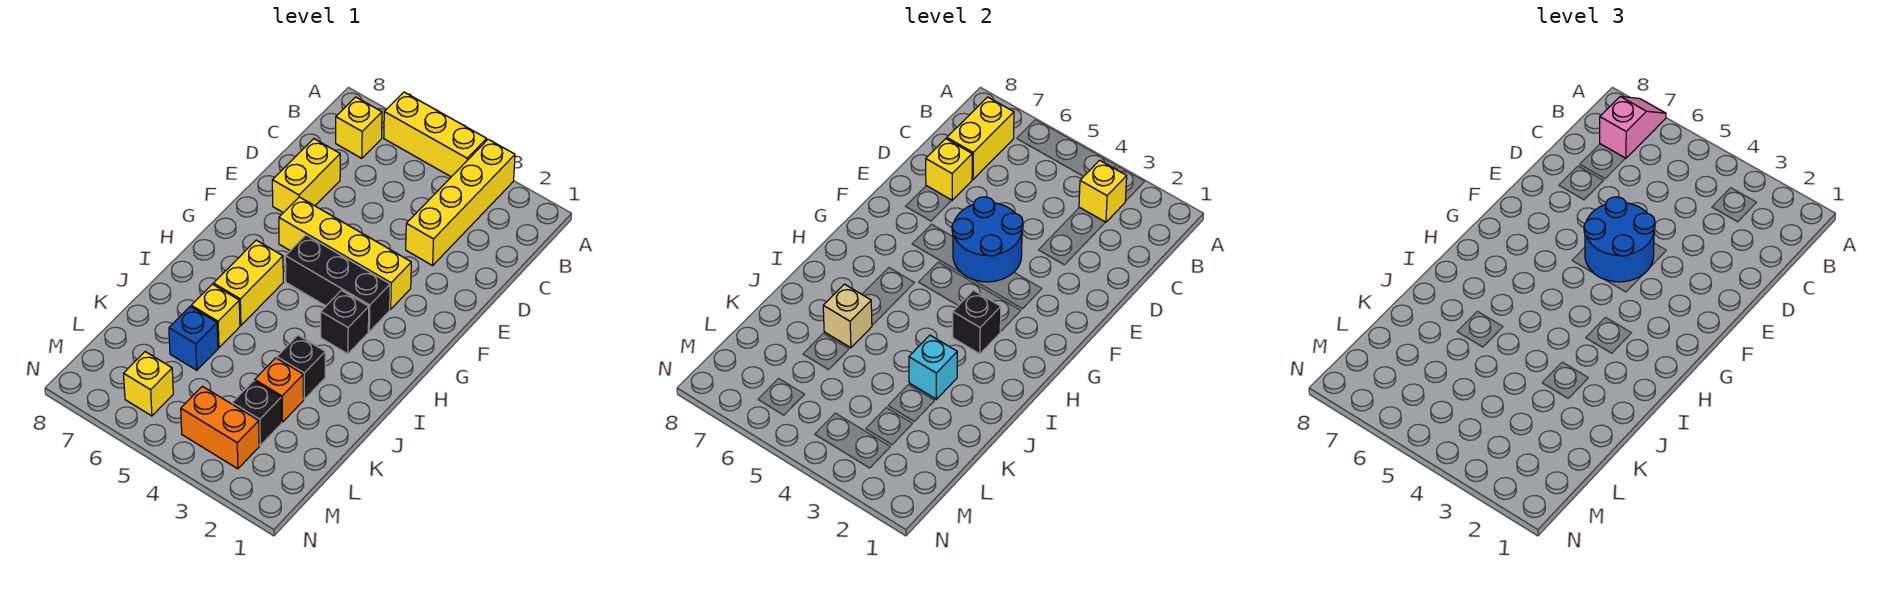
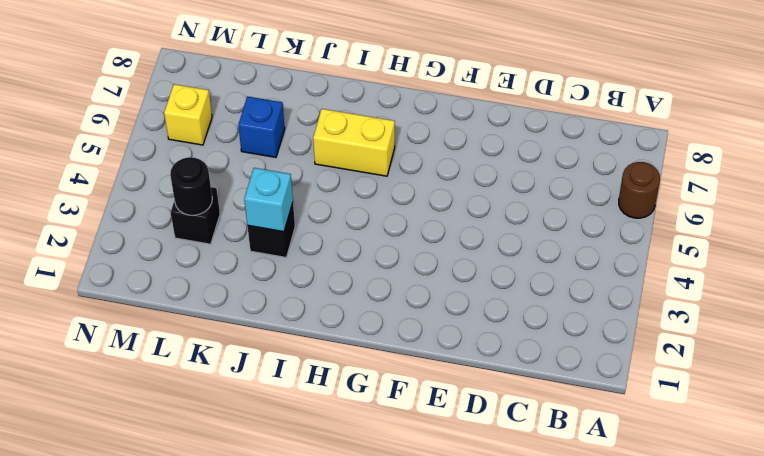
brown round brick A6 level 1 -> yellow brick A4:A6 level 1
black round brick L3 level 2 -> none
none -> yellow brick A3:D3 level 1
none -> yellow brick B7 level 1
none -> yellow brick D7:E7 level 1

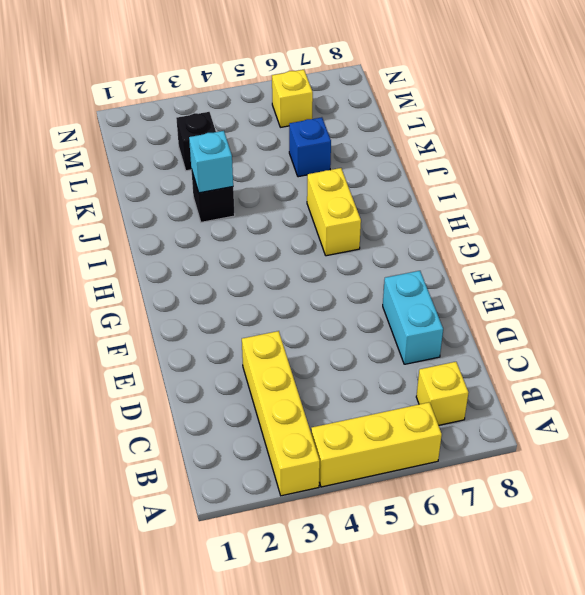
cyan brick D7:E7 level 1 -> yellow brick D7:E7 level 1
none -> yellow brick F3:F6 level 1
none -> black brick G3:G5 level 1
none -> black brick H3 level 1

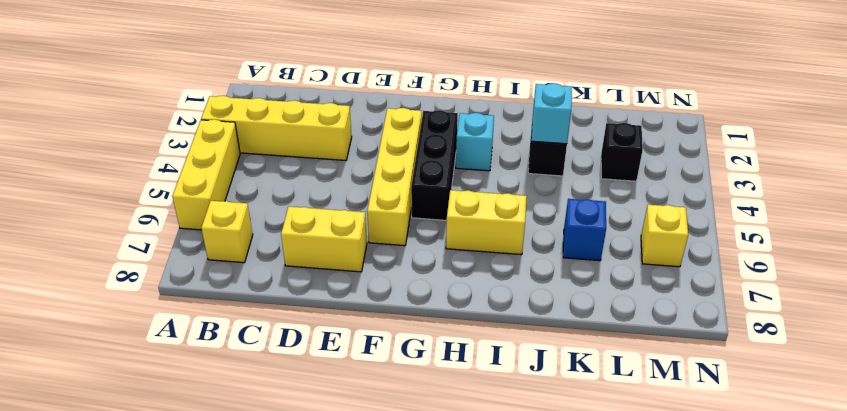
cyan brick H3 level 1 -> black brick H3 level 1
none -> yellow brick J6 level 1
none -> orange brick K3 level 1
none -> orange brick M3:M4 level 1

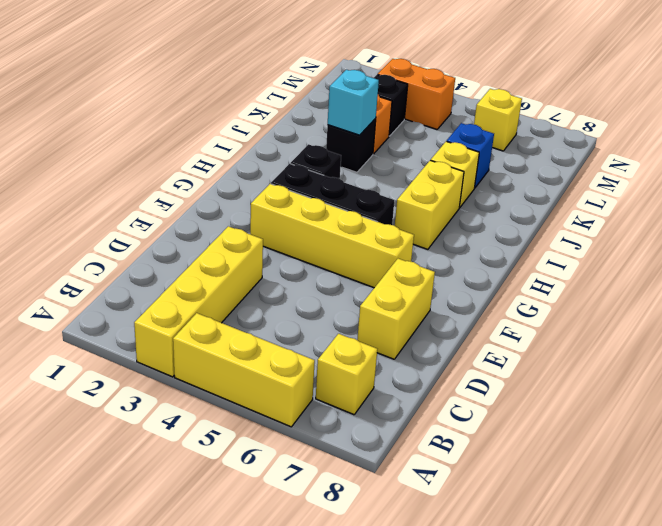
none -> yellow brick B3 level 2
none -> yellow brick B7:C7 level 2
none -> yellow brick D7 level 2

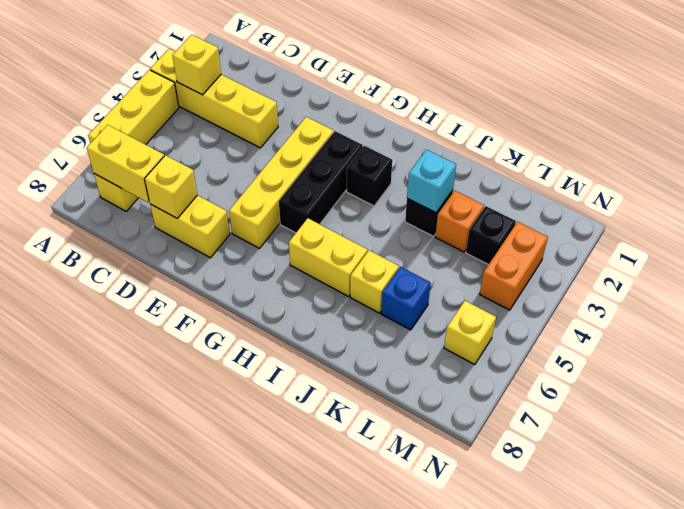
none -> blue round brick E4:F5 level 2
none -> black brick H3 level 2
none -> tan brick J6 level 2

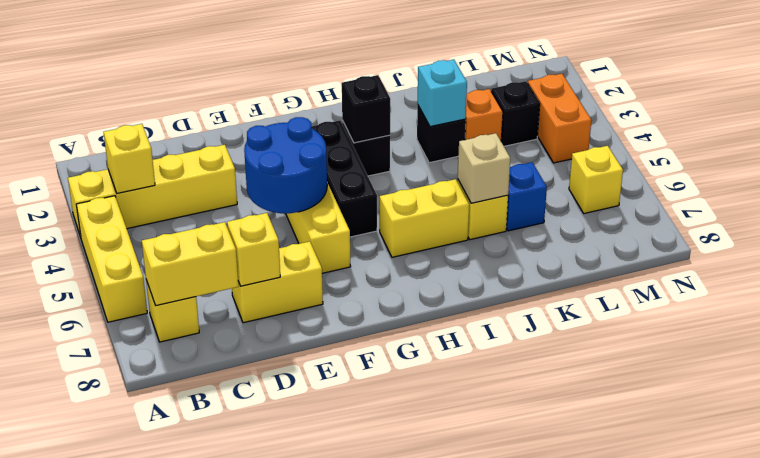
none -> pink slope A7:B7 level 3 top B
none -> blue round brick E4:F5 level 3

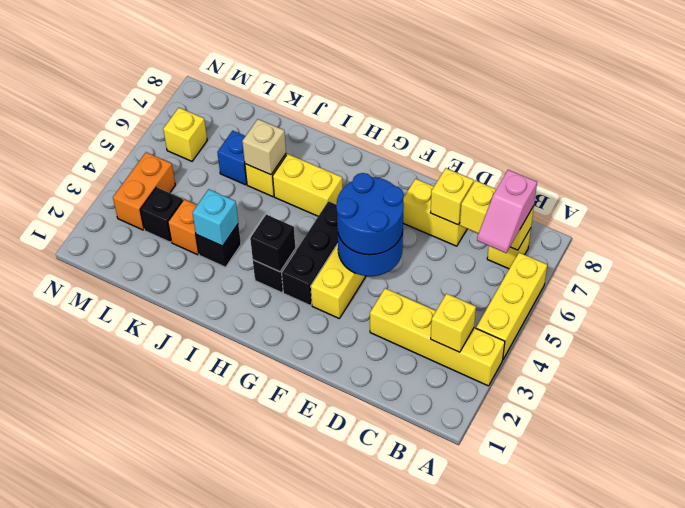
pink slope B6:B7 level 3 top 7 -> pink slope A7:B7 level 3 top B

